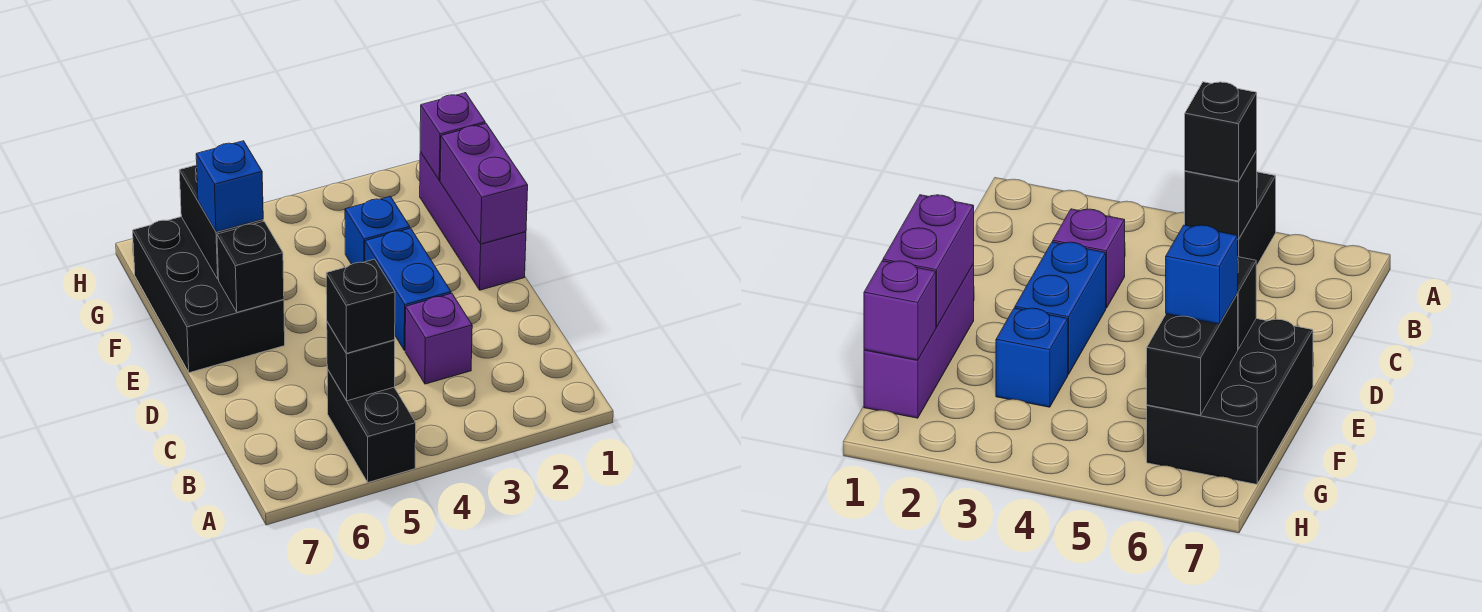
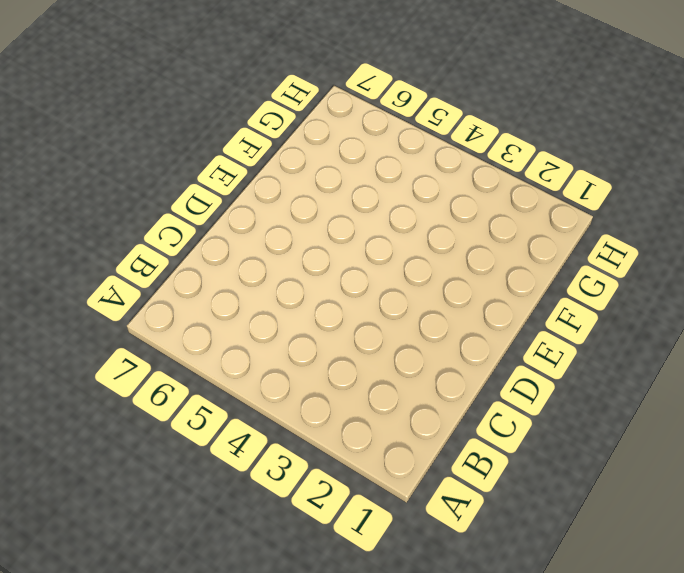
none -> black brick A5:B5 level 1
none -> purple brick C3 level 1
none -> blue brick D3:E3 level 1

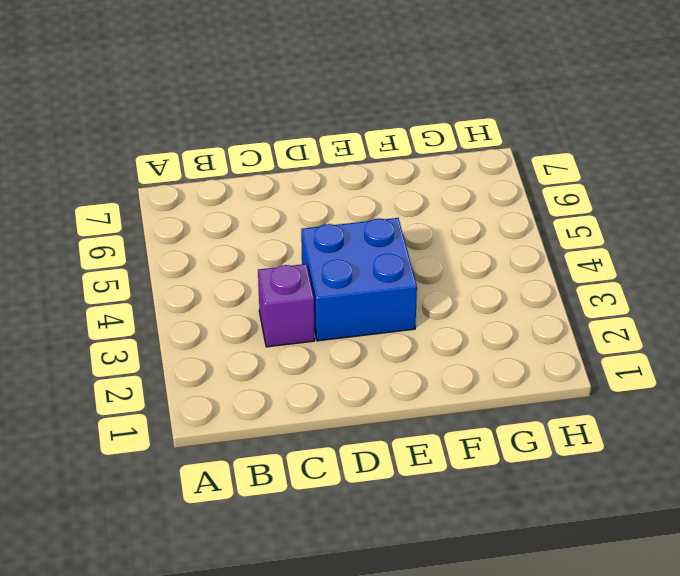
blue brick D3:E4 level 1 -> blue brick D3:E3 level 1
none -> black brick A5:B5 level 1
none -> purple brick E1:G1 level 1
none -> black brick E6:G7 level 1

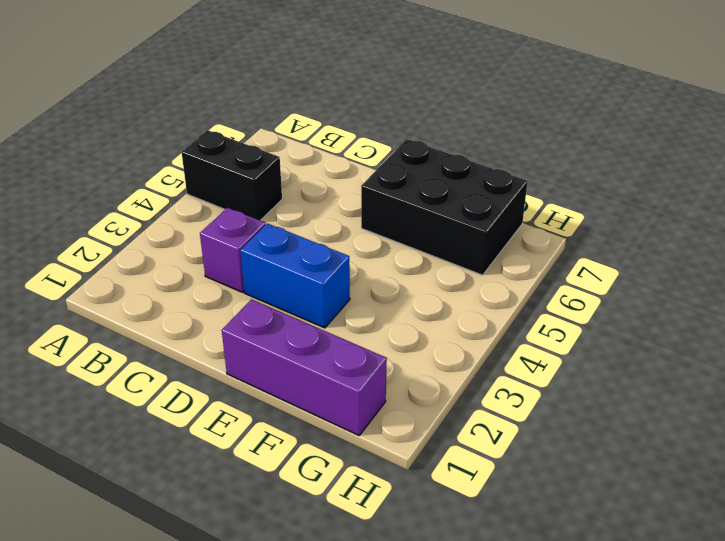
none -> blue brick F3 level 1
none -> black brick B5 level 2
none -> purple brick E1:F1 level 2

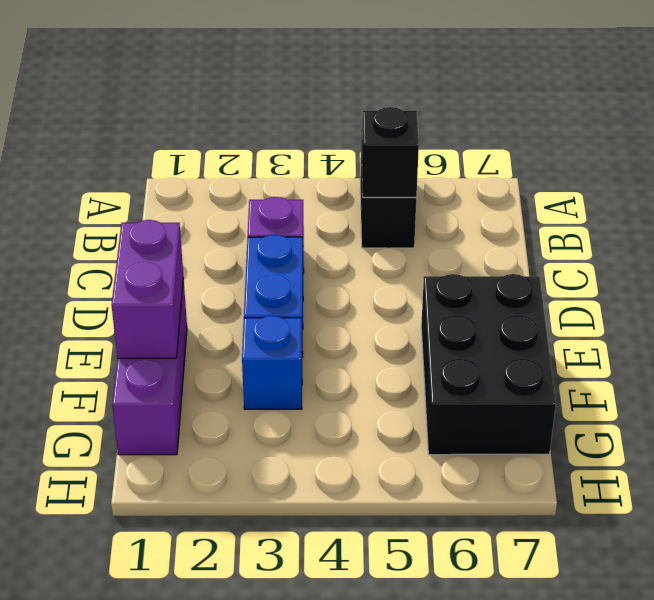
none -> black brick E6 level 2
none -> black brick F6:G6 level 2
none -> purple brick G1 level 2

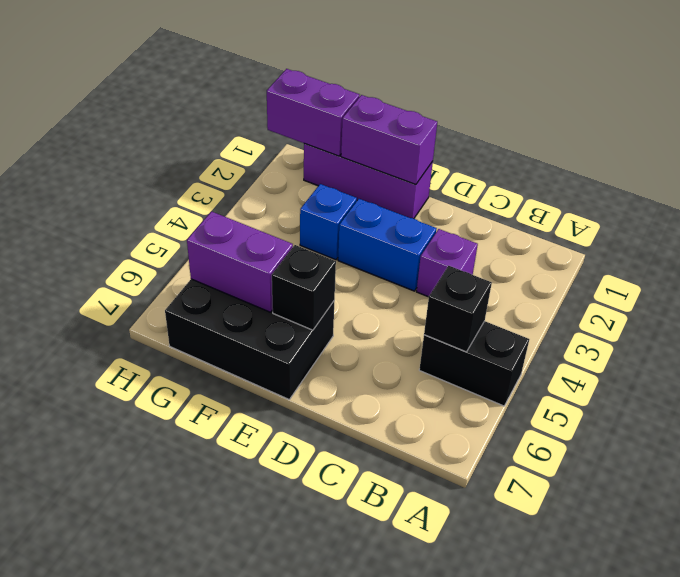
purple brick F6:G6 level 2 -> black brick F6:G6 level 2
purple brick G1:H1 level 2 -> purple brick G1 level 2
none -> black brick B5 level 3
none -> blue brick F6 level 3

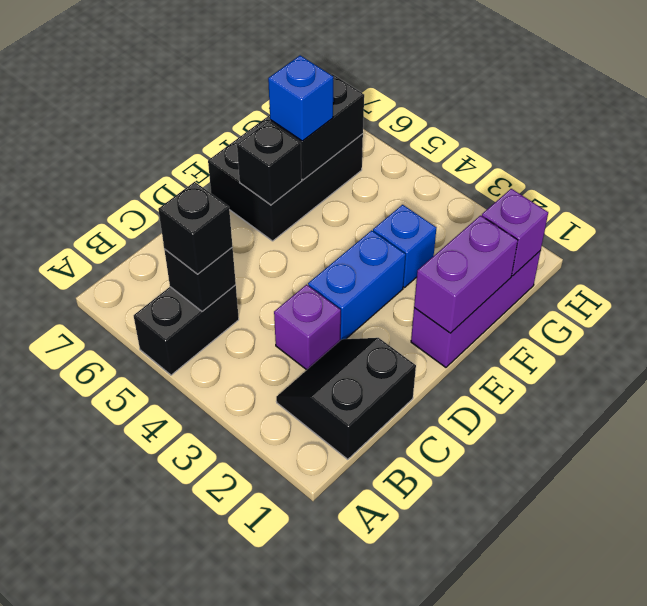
black slope B1:C2 level 1 top 1 -> none

